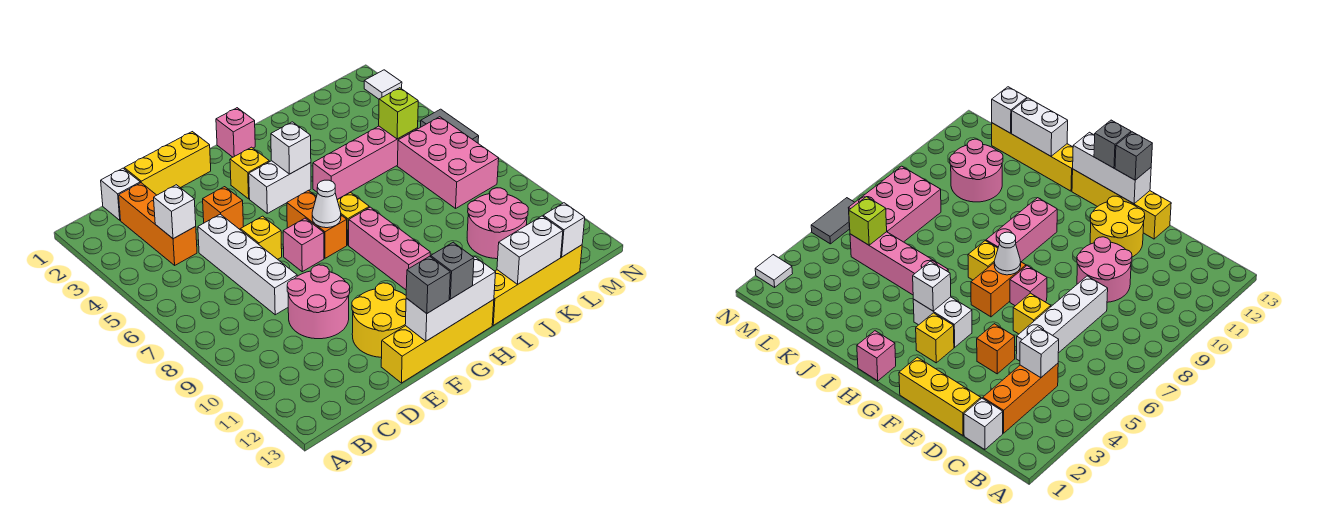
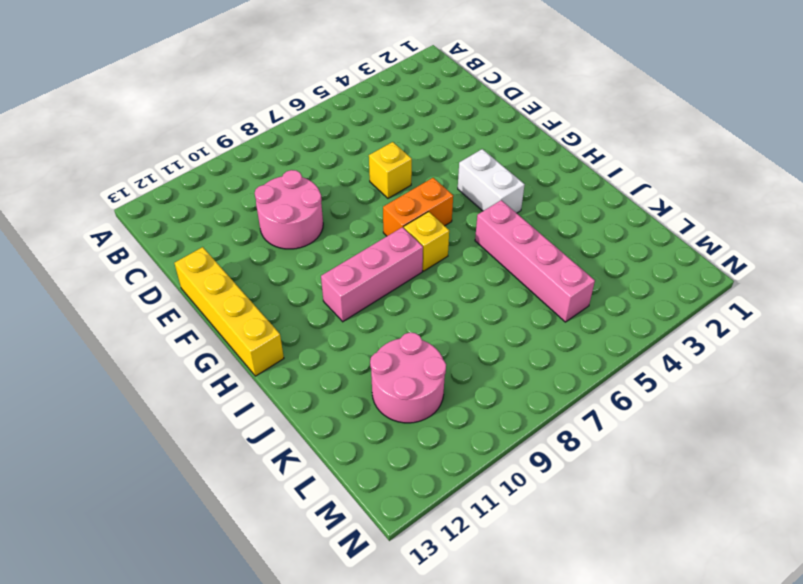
none -> white brick C1 level 1
none -> orange brick C2:C4 level 1
none -> yellow brick D1:F1 level 1
none -> white brick D5:D8 level 1

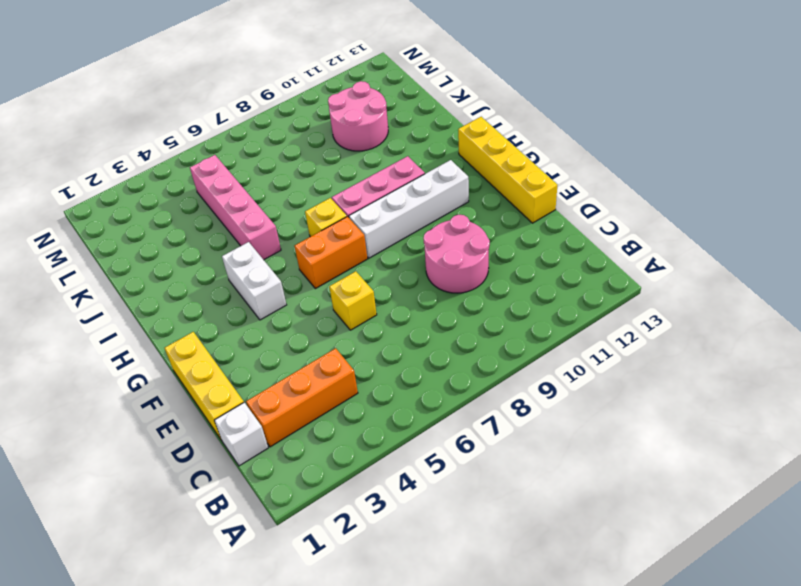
white brick G8:G11 level 1 -> white brick D5:D8 level 1
none -> orange brick E4 level 1
none -> yellow round brick E11:F12 level 1
none -> pink brick F7 level 1
none -> yellow brick G3 level 1

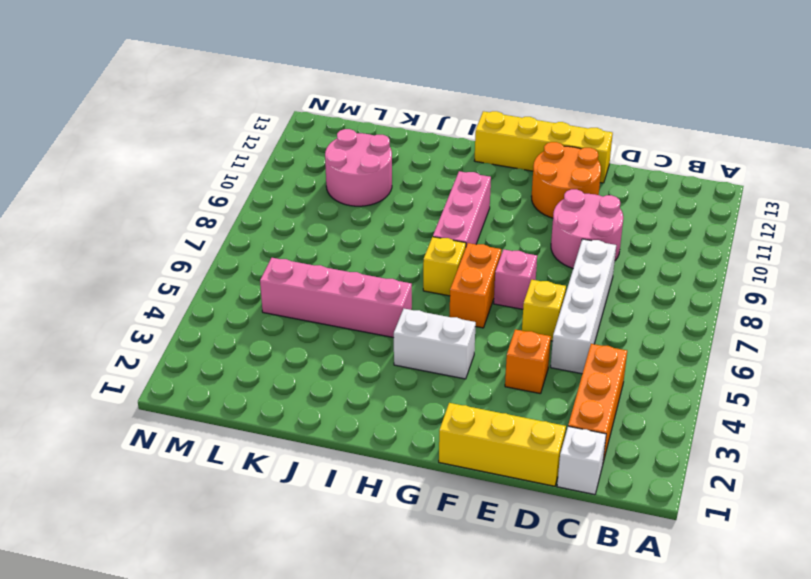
orange round brick E11:F12 level 1 -> yellow round brick E11:F12 level 1
none -> yellow brick G3 level 1
none -> pink brick H1 level 1
none -> yellow brick I13:L13 level 1
none -> pink brick L6:M8 level 1

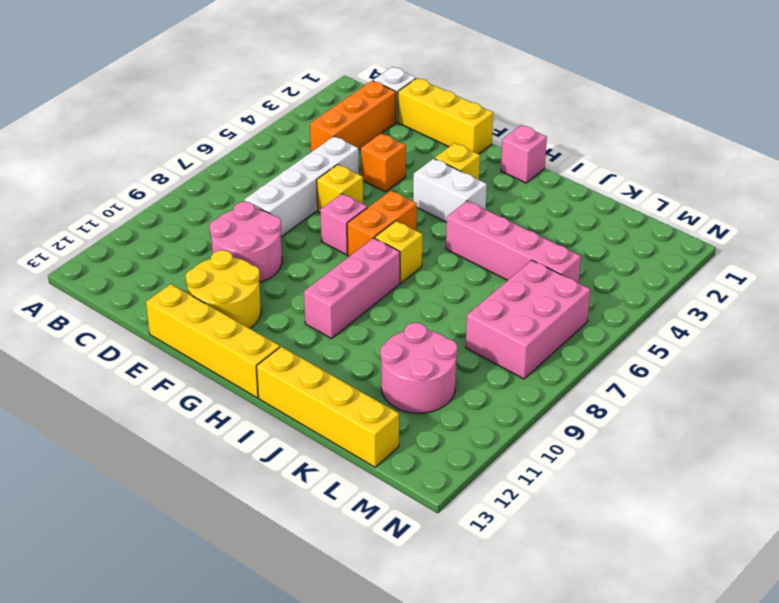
none -> white tile N2 level 1
none -> grey tile N5:N6 level 1
none -> white brick C4 level 2
none -> white brick F13:H13 level 2

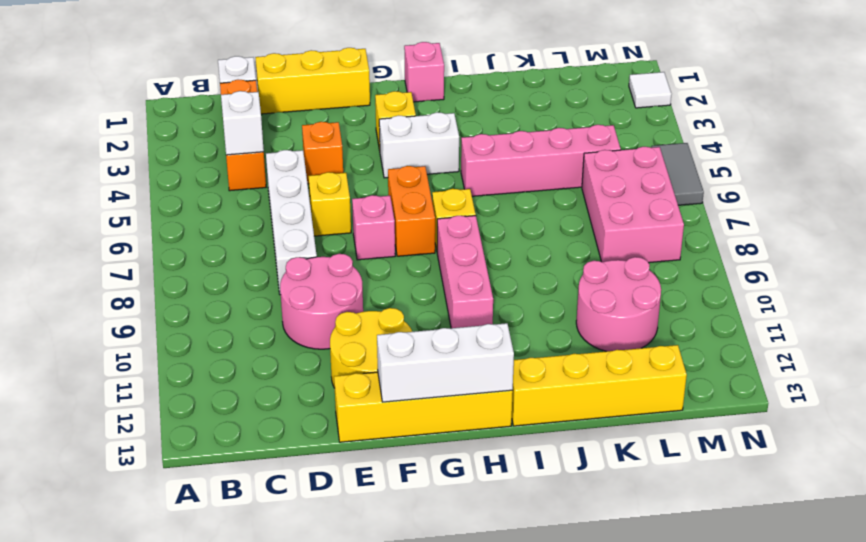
none -> white cone G7 level 2
none -> white brick H4 level 2
none -> white brick J13:K13 level 2
none -> lime brick L5 level 2

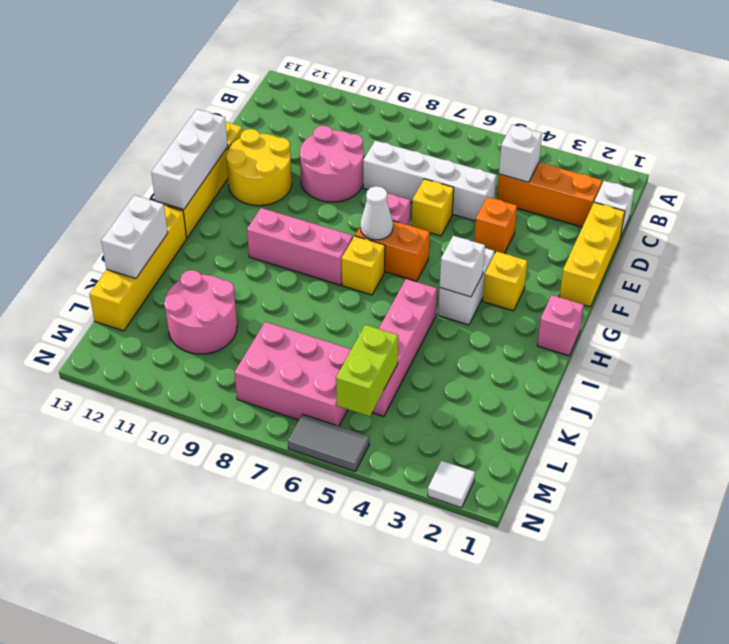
lime brick L5:M5 level 2 -> lime brick L5 level 2
none -> white brick L13 level 2
none -> grey brick F13 level 3
none -> grey brick G13 level 3

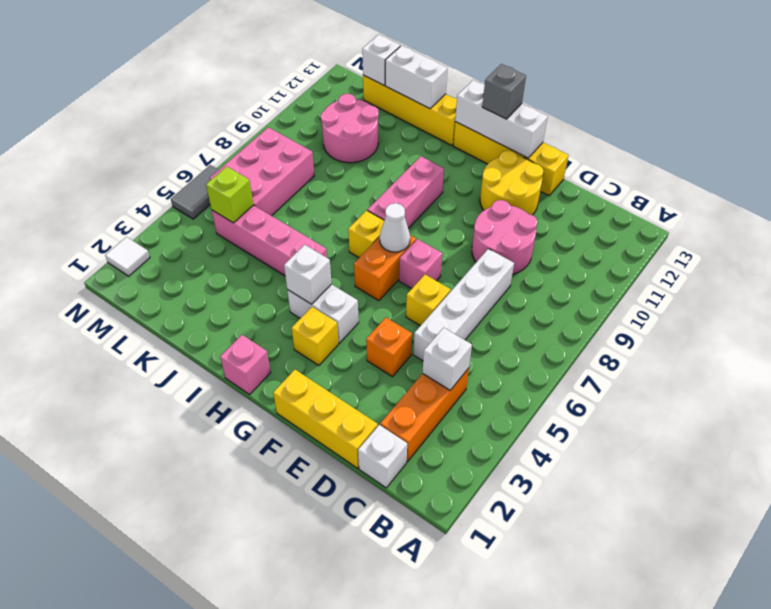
none -> grey brick F13 level 3

